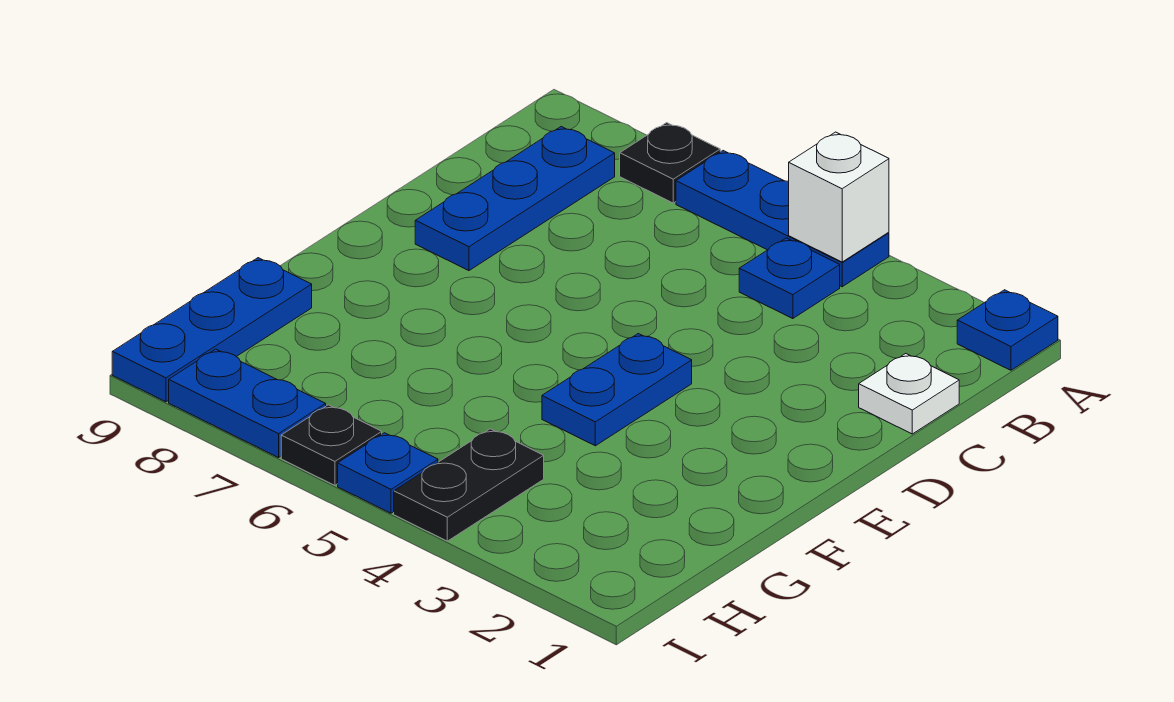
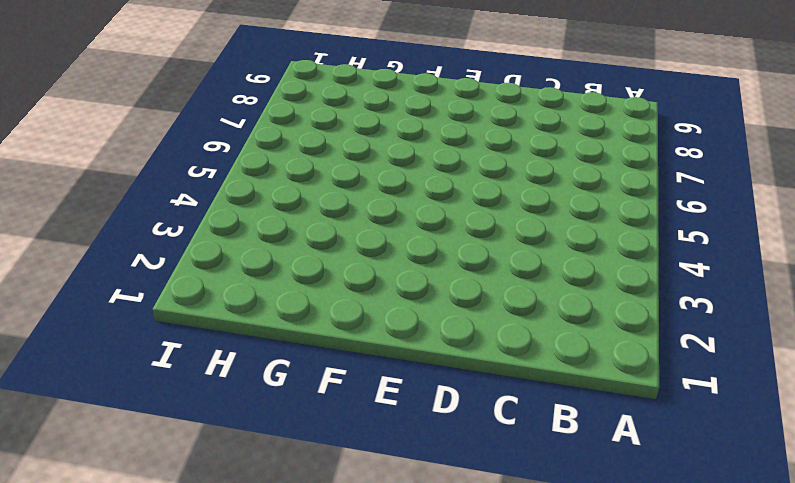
none -> blue plate A1 level 1
none -> blue plate A4:A6 level 1
none -> black plate A7 level 1

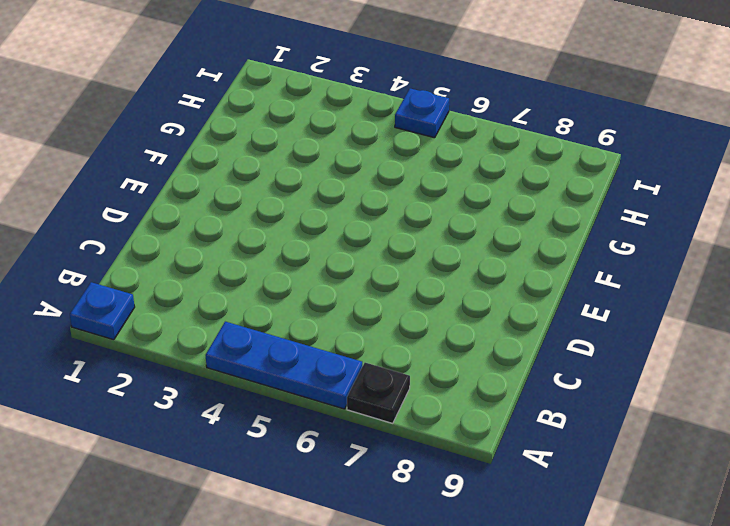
none -> blue plate B4 level 1
none -> blue plate B8:D8 level 1
none -> white plate C1 level 1

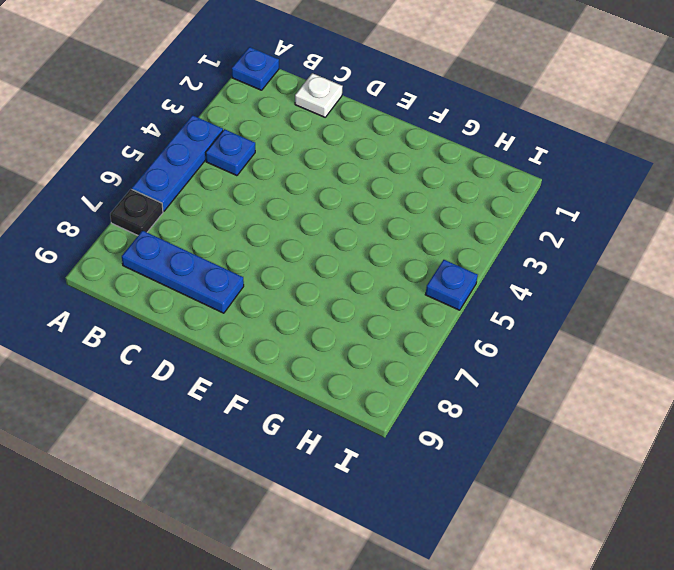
none -> blue plate E4:F4 level 1
none -> blue plate G9:I9 level 1
none -> black plate H4:I4 level 1

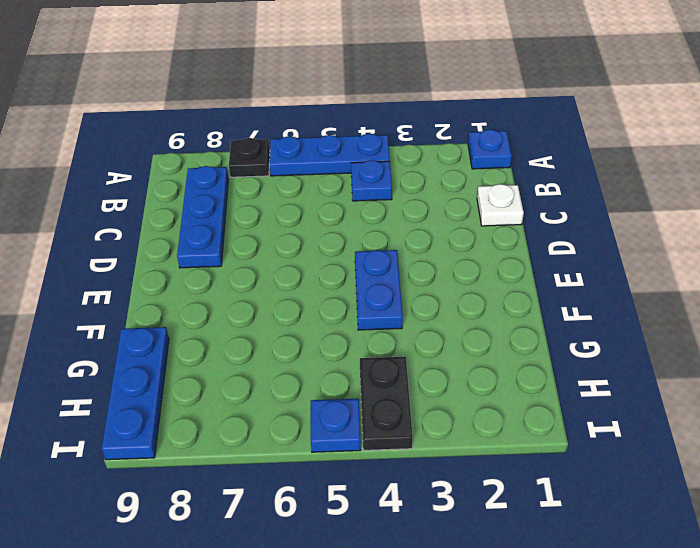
none -> black plate I6 level 1
none -> blue plate I7:I8 level 1
none -> white brick A4 level 2

